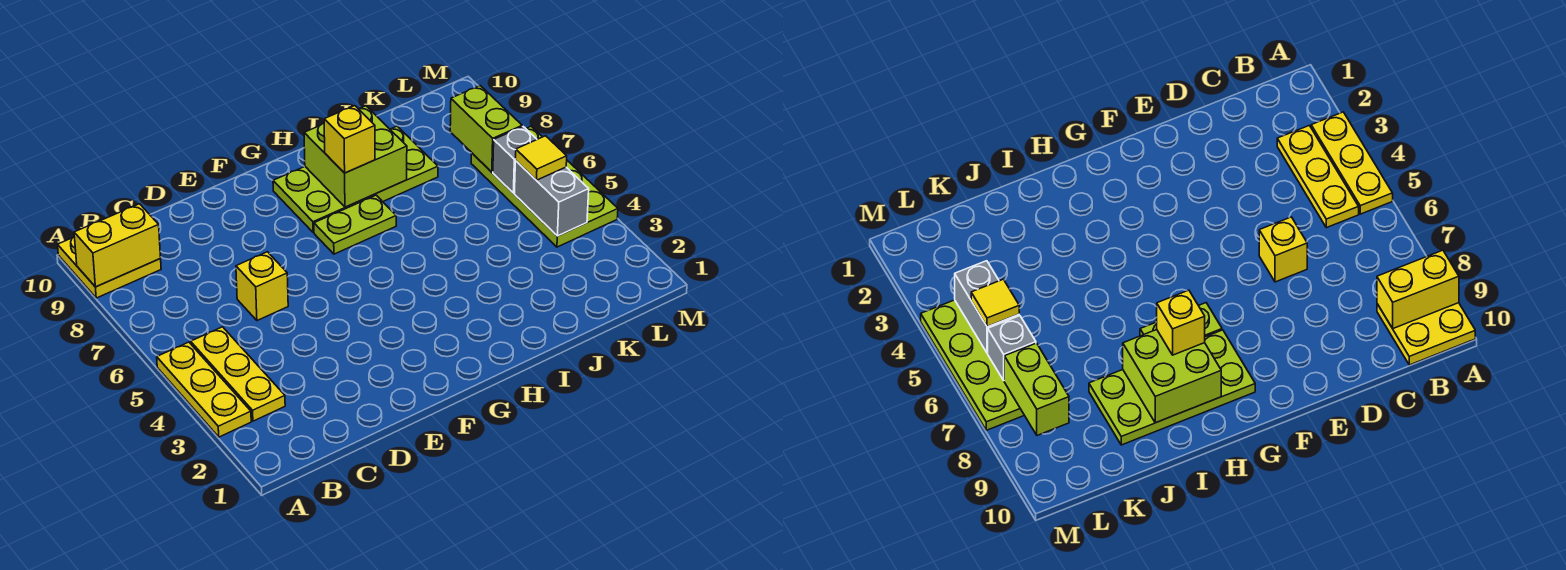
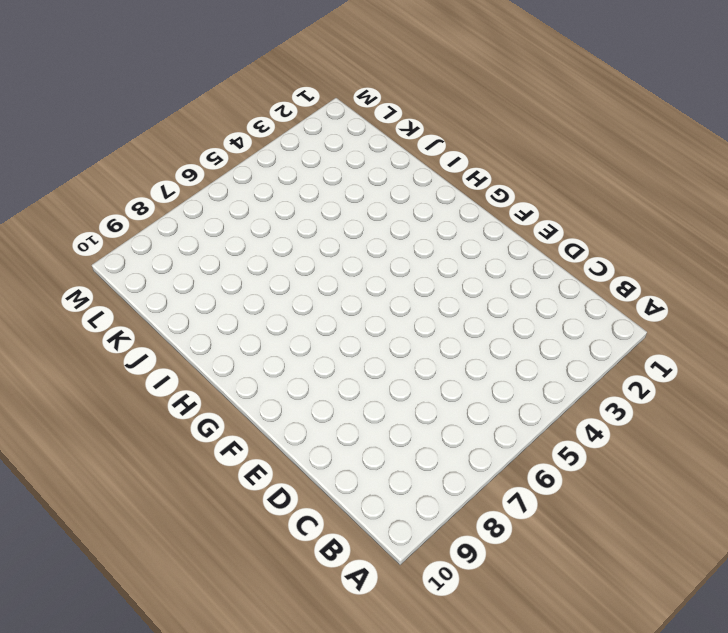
none -> yellow plate A3:A5 level 1
none -> yellow plate A9:B10 level 1
none -> yellow plate B3:B5 level 1

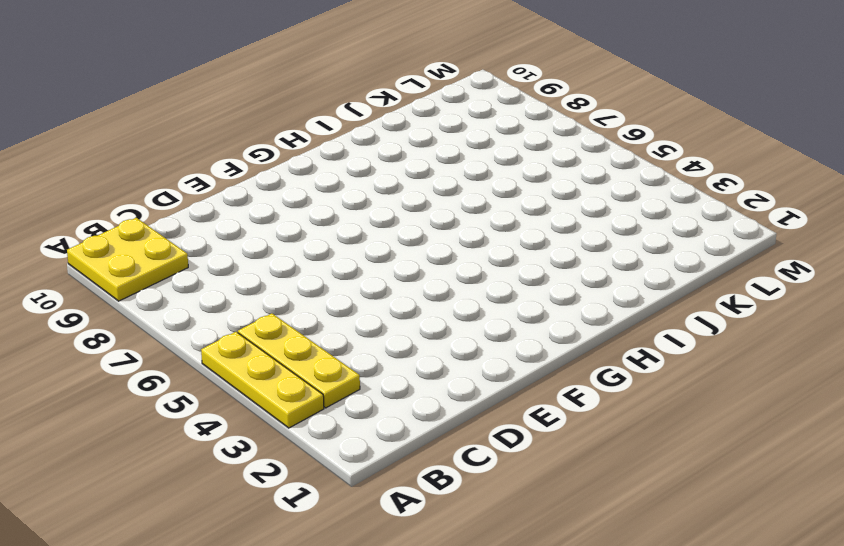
none -> yellow brick D6 level 1
none -> lime plate G7:H7 level 1
none -> lime plate G8:J9 level 1

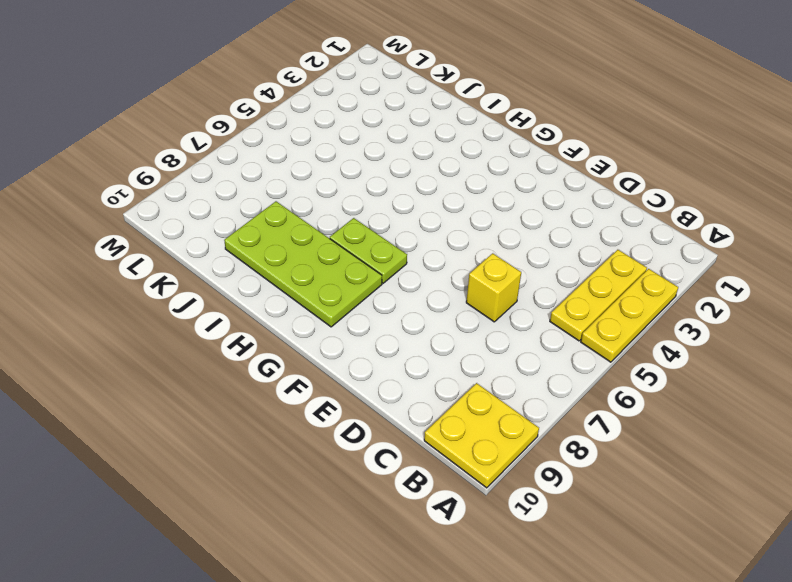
none -> lime plate L4:M7 level 1
none -> yellow brick A9:B9 level 2
none -> lime brick H8:I9 level 2

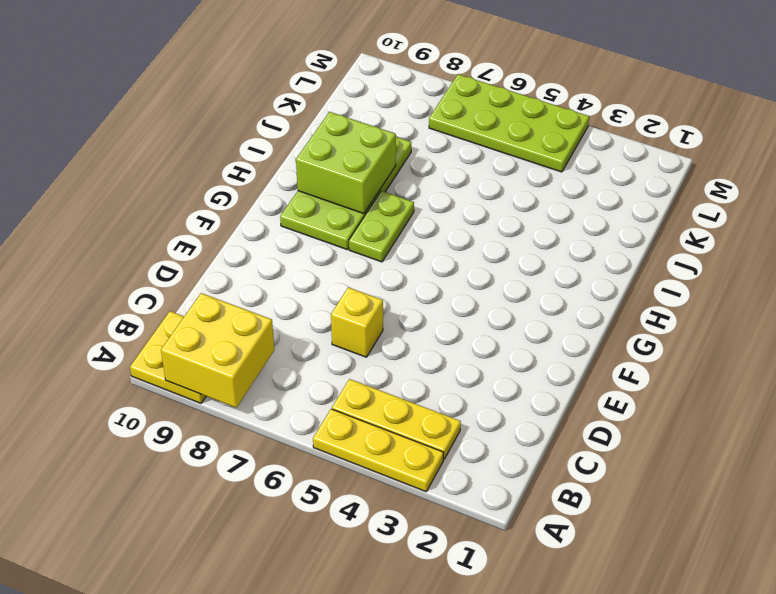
yellow brick A8:B9 level 2 -> yellow brick A9:B9 level 2
none -> grey brick L4:L5 level 2
none -> grey brick L6 level 2
none -> lime brick L7:L8 level 2

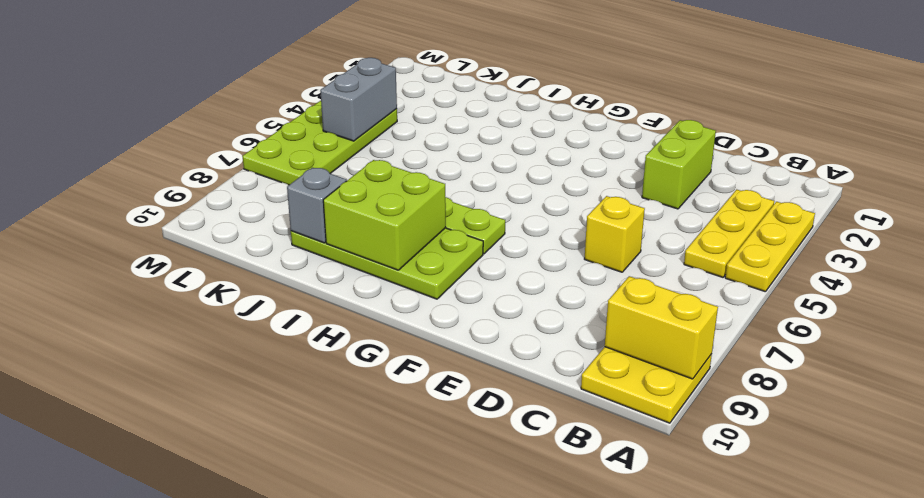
lime brick D2:D3 level 1 -> lime brick L7:L8 level 2
grey brick J9 level 2 -> grey brick L6 level 2
none -> yellow brick H8 level 3
none -> yellow tile L5 level 3

